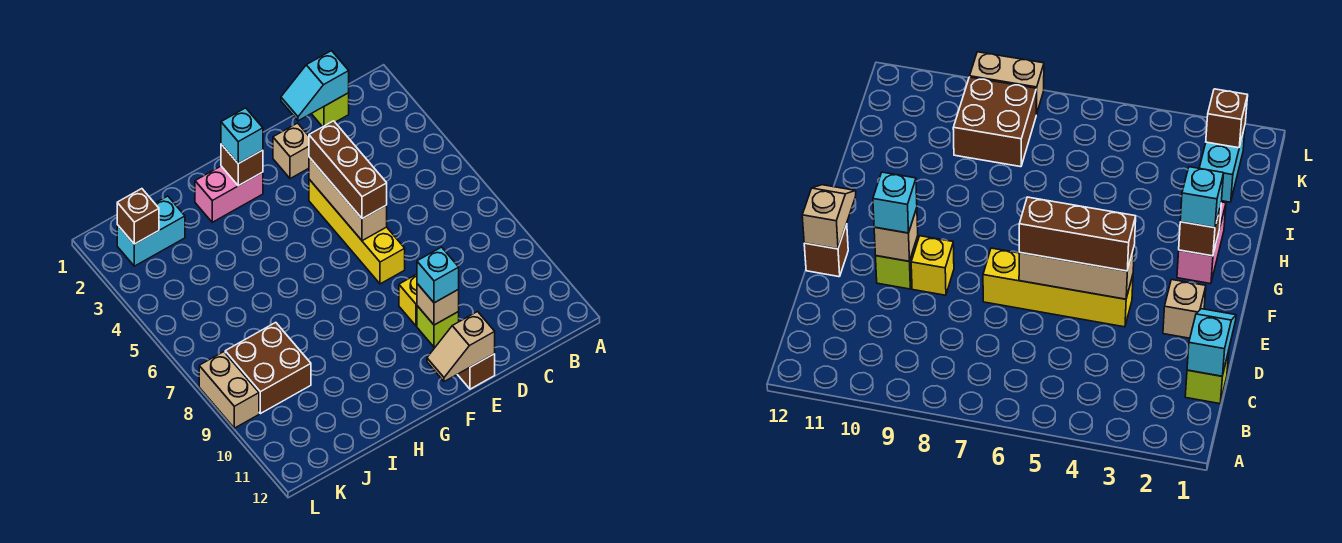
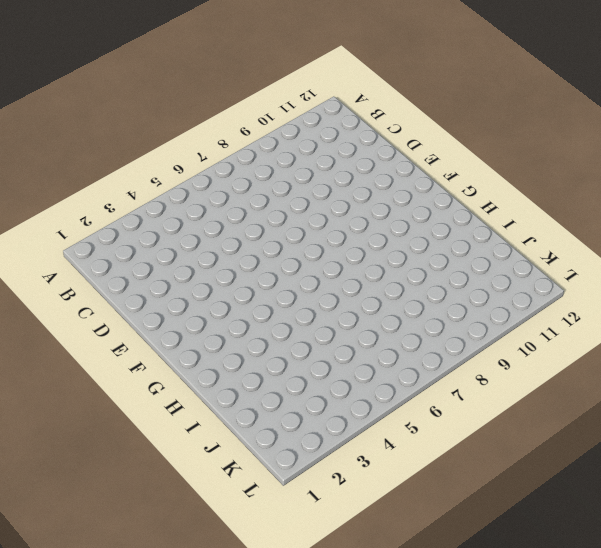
none -> lime brick C1 level 1
none -> tan brick E2 level 1
none -> yellow brick E4:E7 level 1

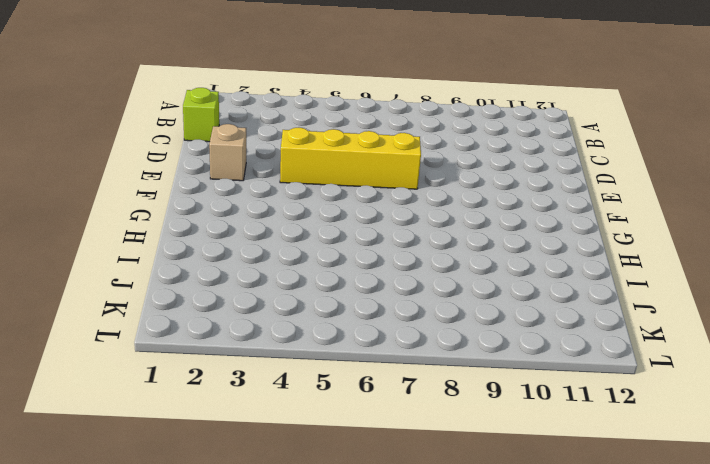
none -> yellow brick E9 level 1
none -> lime brick E10 level 1
none -> brown brick E12 level 1

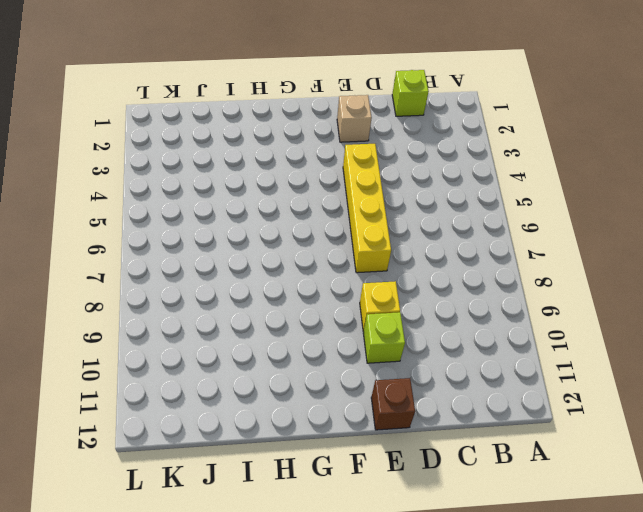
none -> pink brick G2:H2 level 1
none -> cyan brick J2:K2 level 1
none -> brown brick J8:K9 level 1

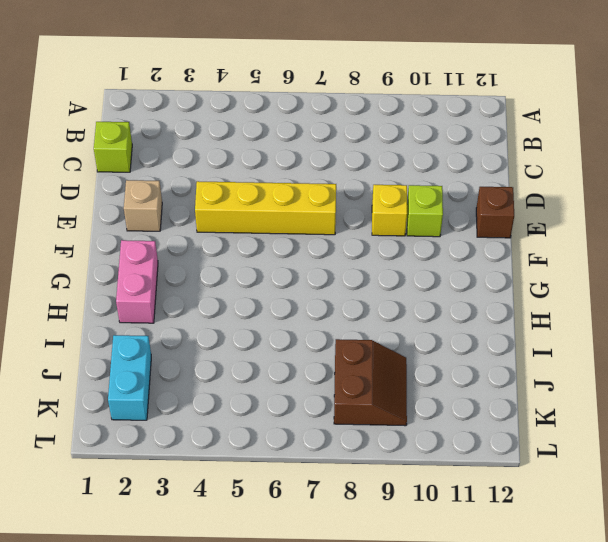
brown slope J8:K9 level 1 top 8 -> brown brick J8:K9 level 1
none -> tan brick L8:L9 level 1
none -> cyan slope C1:D1 level 2 top C
none -> tan brick E4:E6 level 2

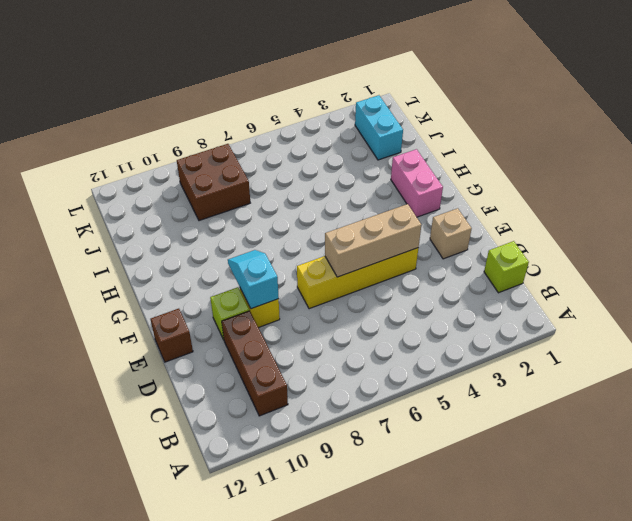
brown brick B10:D10 level 1 -> brown brick E4:E6 level 3
cyan slope E9:F9 level 2 top E -> cyan slope C1:D1 level 2 top C
none -> tan brick L8:L9 level 1
none -> tan brick E10 level 2
none -> tan slope E12:F12 level 2 top E

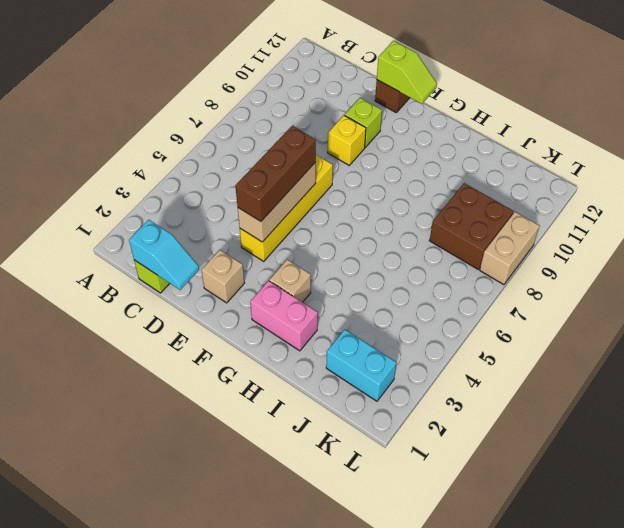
lime slope E12:F12 level 2 top E -> tan slope E12:F12 level 2 top E
tan brick G3 level 1 -> tan brick E10 level 2
none -> brown brick G2 level 2
none -> brown brick K2 level 2
none -> cyan brick E10 level 3

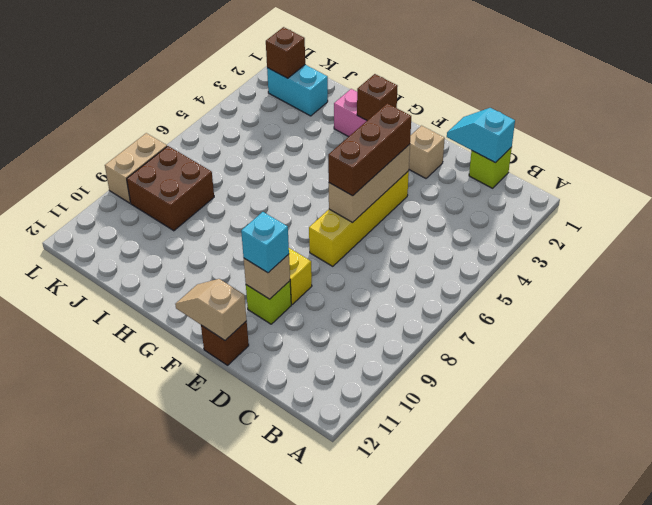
none -> cyan brick G2 level 3

